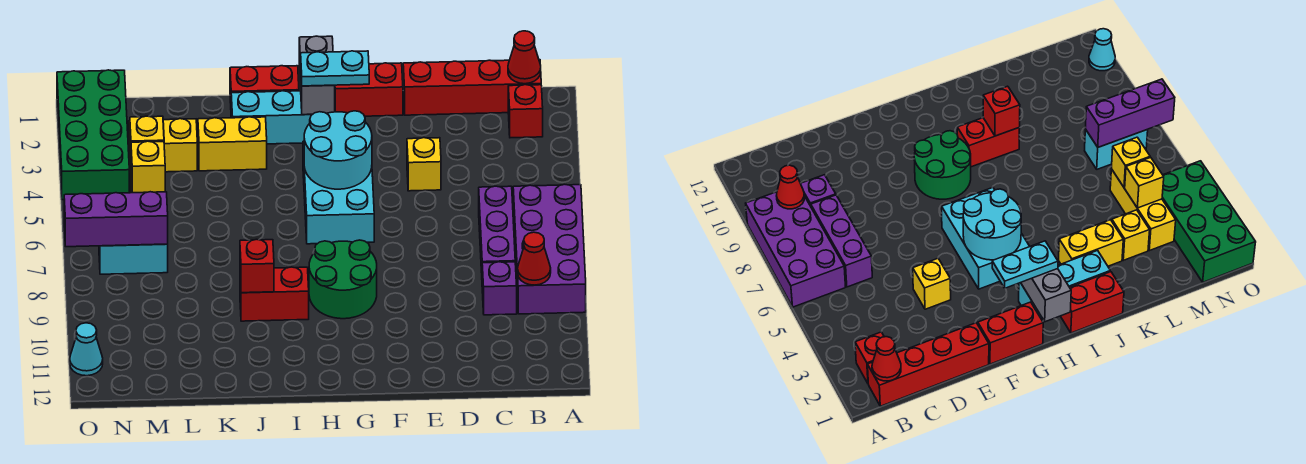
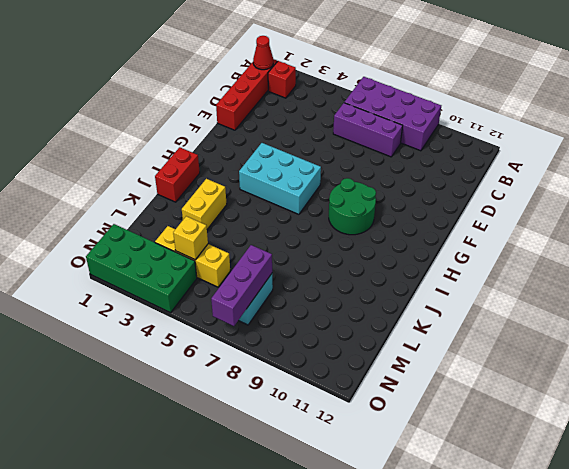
none -> purple brick C9 level 1
none -> yellow brick E4 level 1
none -> red brick F1:G1 level 1

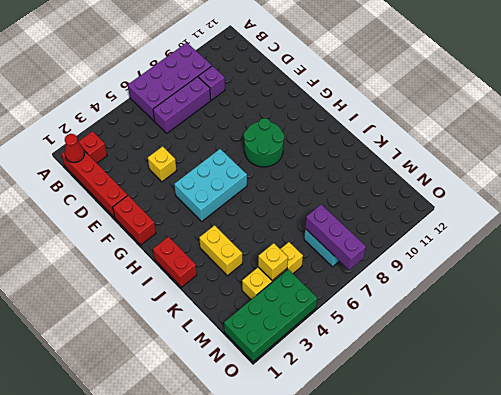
none -> cyan brick H2:J2 level 1
none -> red brick I9:J9 level 1
none -> yellow brick L3 level 1

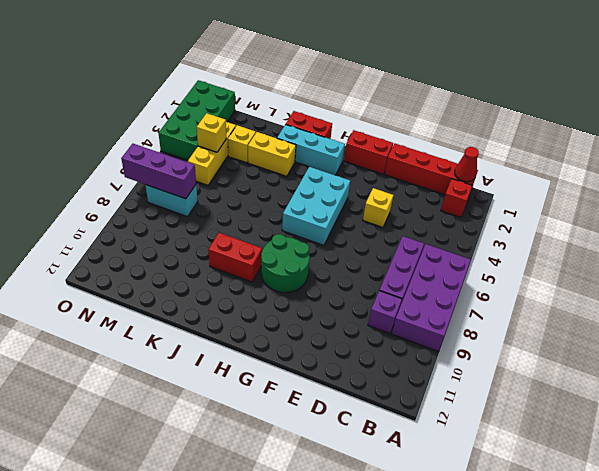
none -> cyan cone O11 level 1
none -> red cone B9 level 2
none -> cyan round brick G4:H5 level 2

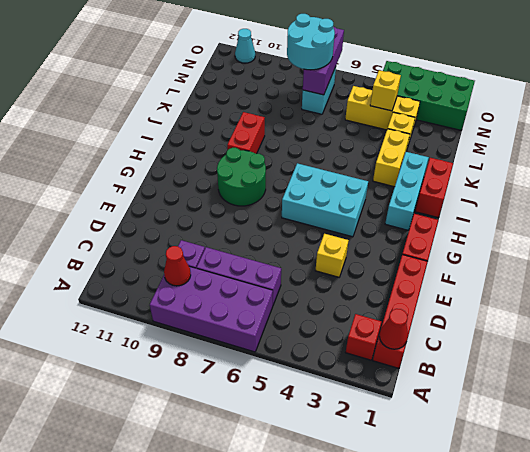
cyan round brick M7:N8 level 3 -> cyan round brick G4:H5 level 2
none -> grey brick H1:H2 level 2
none -> red brick J9 level 2
none -> yellow brick M5 level 2

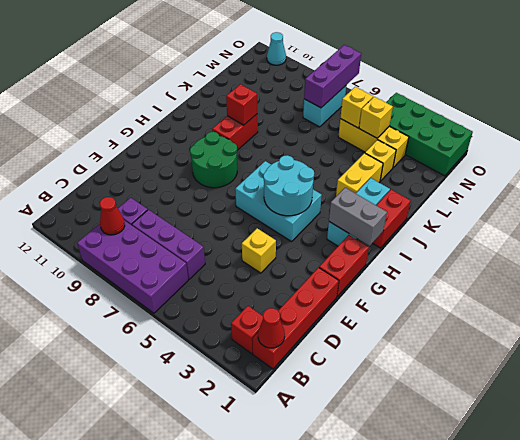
none -> cyan plate G2:H2 level 3

